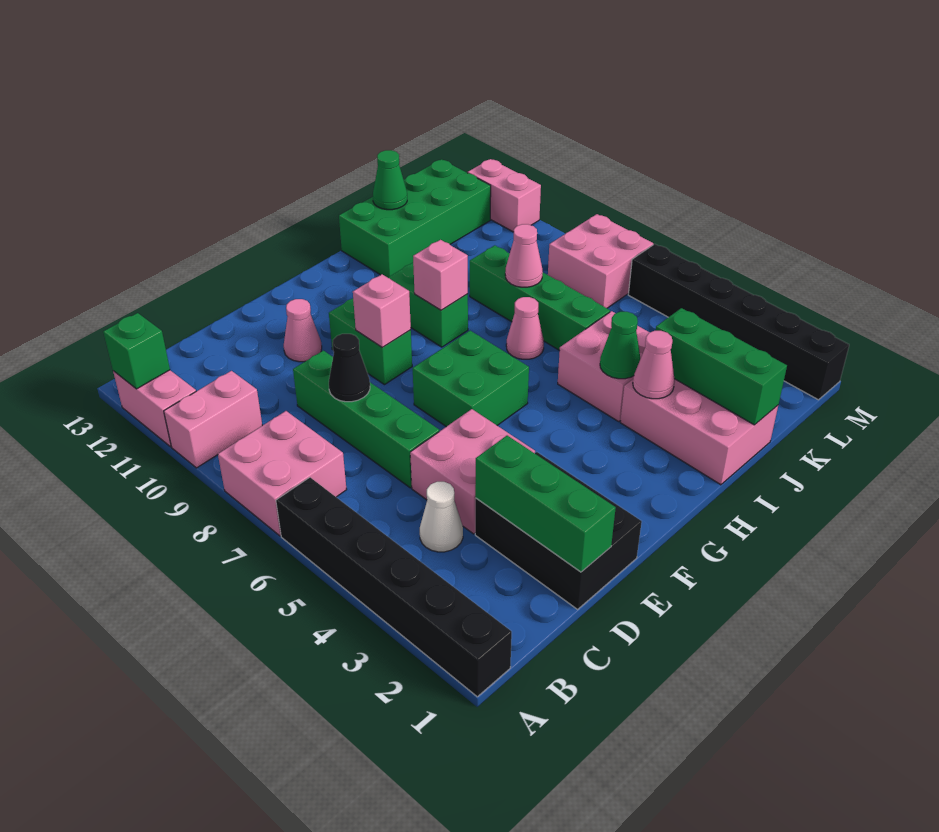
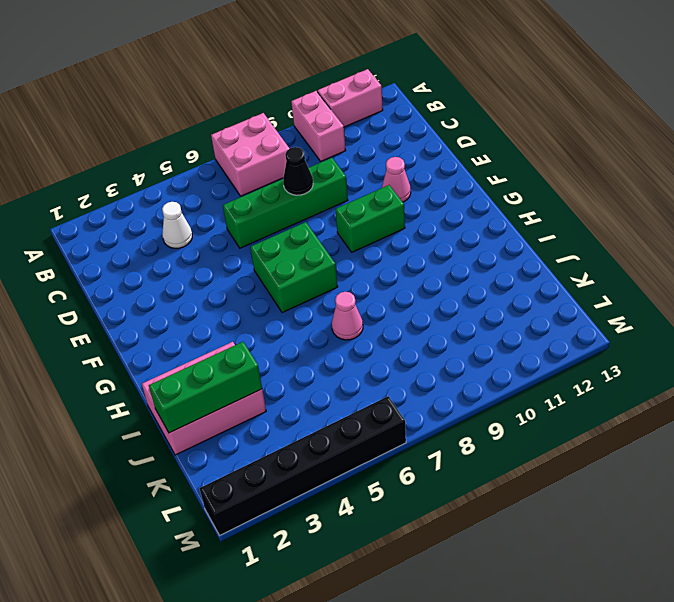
none -> black brick A1:A6 level 1
none -> black brick D1:E3 level 1
none -> pink brick D4:E5 level 1
none -> green brick H9:H10 level 1

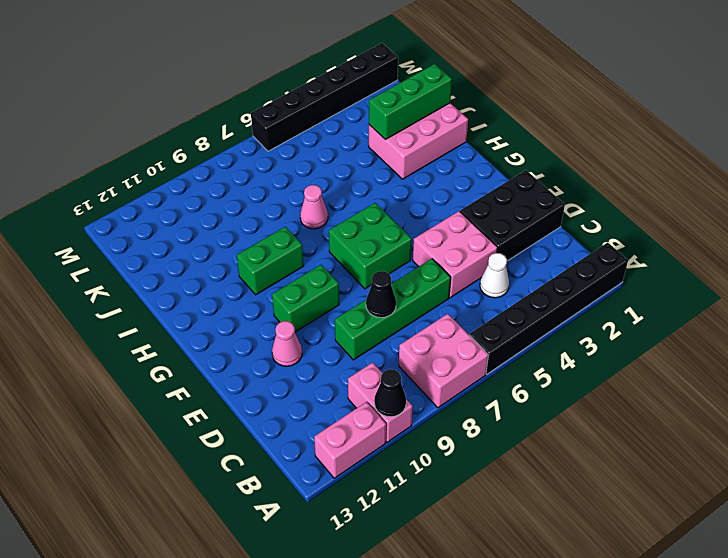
black cone A10 level 2 -> none
none -> pink brick I4:J5 level 1
none -> green brick I12:L13 level 1
none -> green brick J6:J9 level 1
none -> pink brick L7:M8 level 1

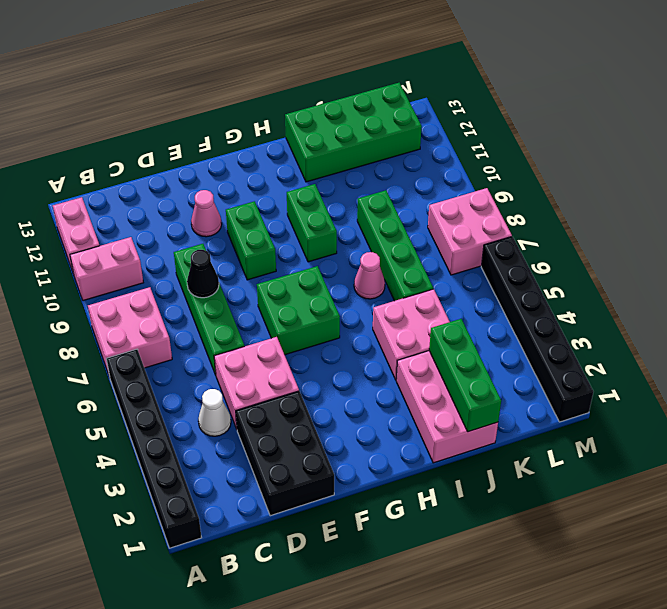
none -> pink brick M11:M12 level 1
none -> green brick A12 level 2
none -> green brick D1:D3 level 2
none -> pink brick F9 level 2

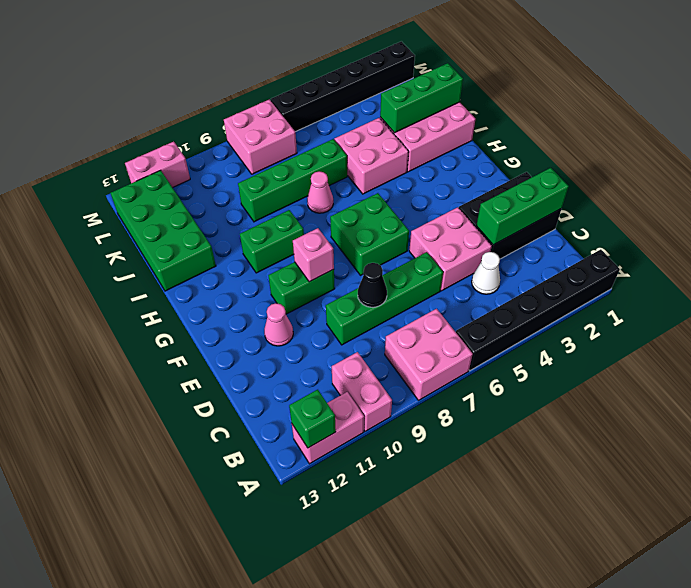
none -> pink brick H9 level 2
none -> pink cone I3 level 2
none -> green cone I4 level 2
none -> pink cone J8 level 2

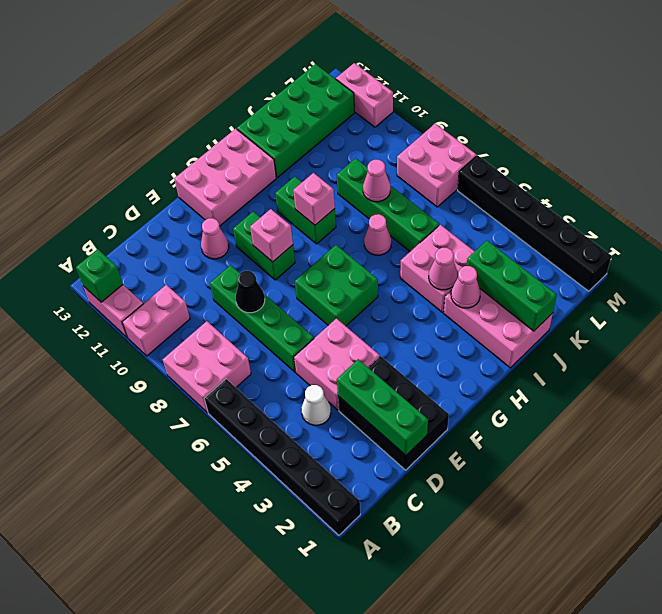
pink brick F12:H13 level 1 -> none
pink cone I4 level 2 -> green cone I4 level 2
none -> green cone J13 level 2

